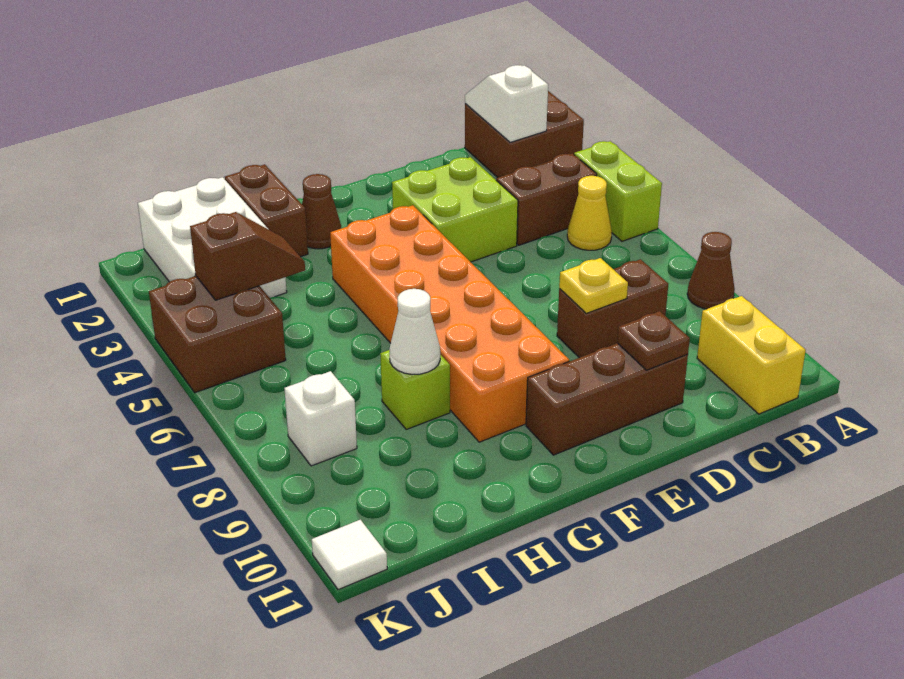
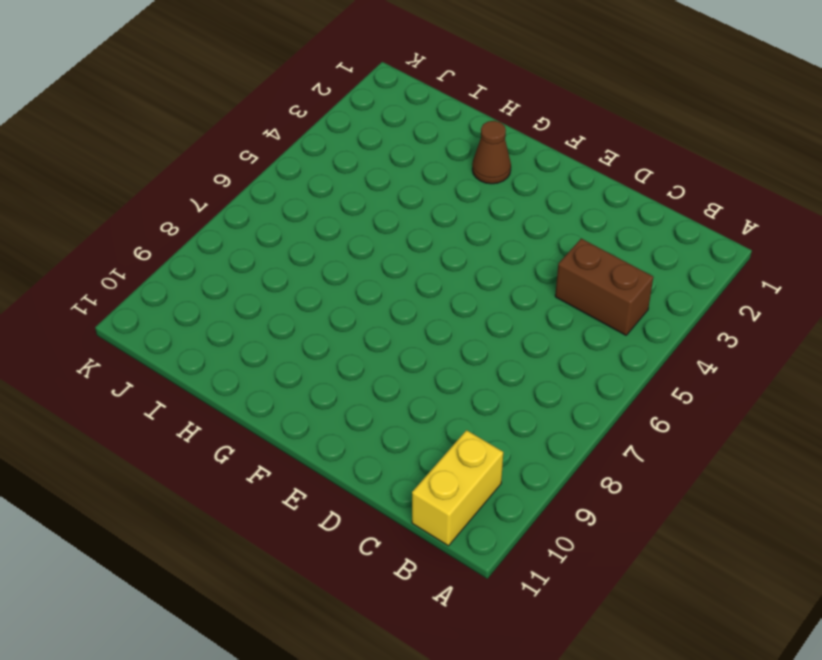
none -> brown brick A1:B2 level 1
none -> lime brick A4:A5 level 1
none -> brown cone A8 level 1

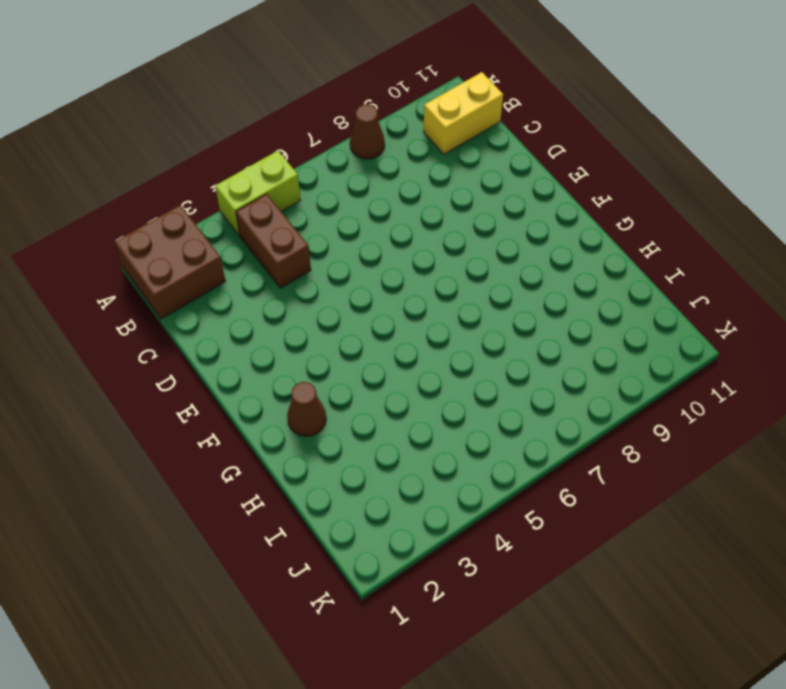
none -> yellow cone B5 level 1
none -> brown brick C8:D8 level 1
none -> lime brick D3:E4 level 1

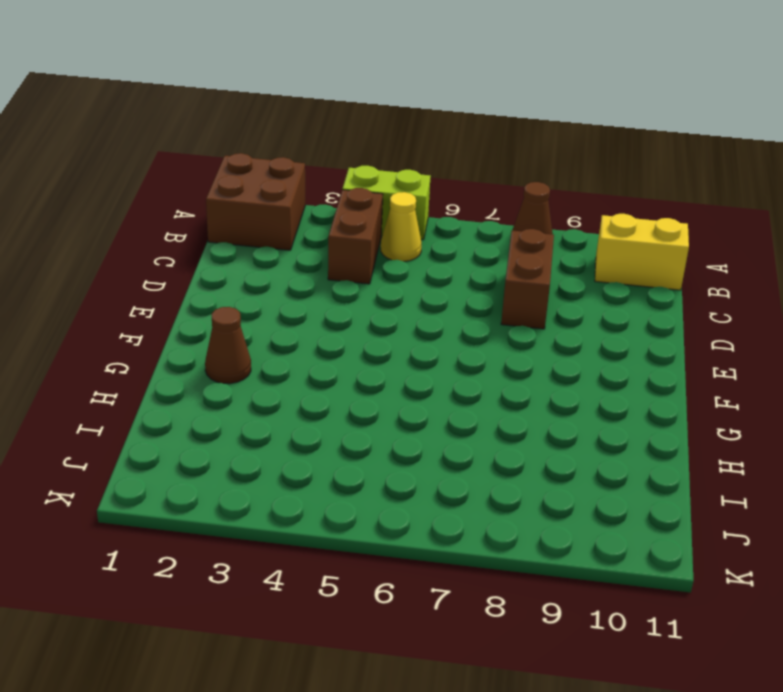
none -> lime brick D3:E4 level 1
none -> brown brick D10:F10 level 1
none -> orange brick F4:G9 level 1

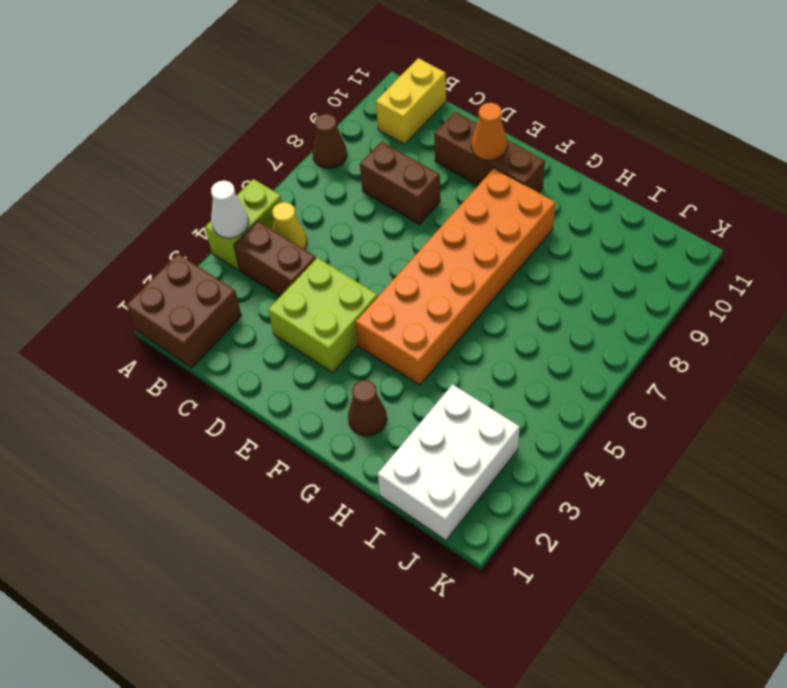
white cone A4 level 2 -> white cone H8 level 2
orange cone E10 level 2 -> none
none -> brown brick H1:H2 level 1
none -> lime brick H8 level 1
none -> brown brick J4:K5 level 1

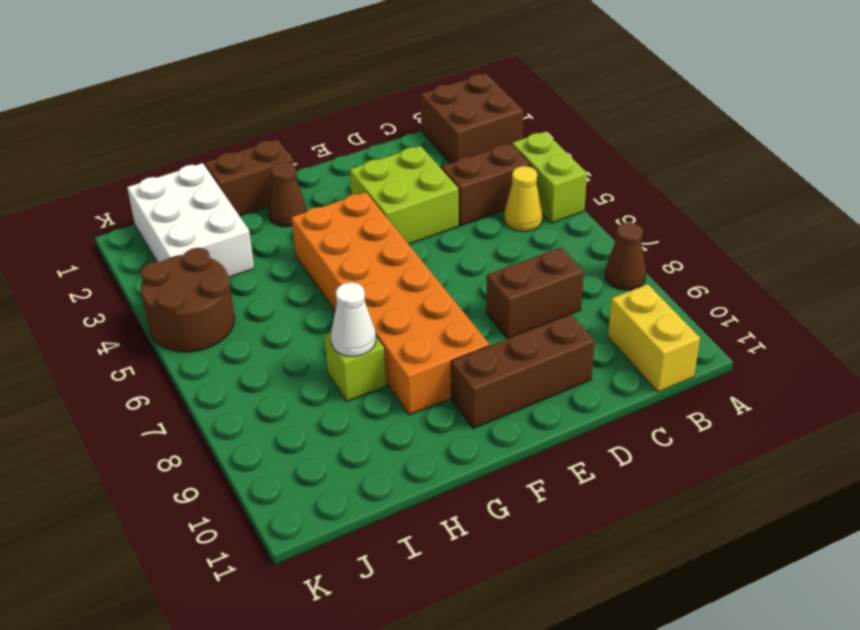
brown brick G1:H1 level 1 -> brown brick H1:H2 level 1
brown round brick J4:K5 level 1 -> brown brick J4:K5 level 1
none -> white brick J8 level 1
none -> white tile K11 level 1
none -> white slope B1:B2 level 2 top 2

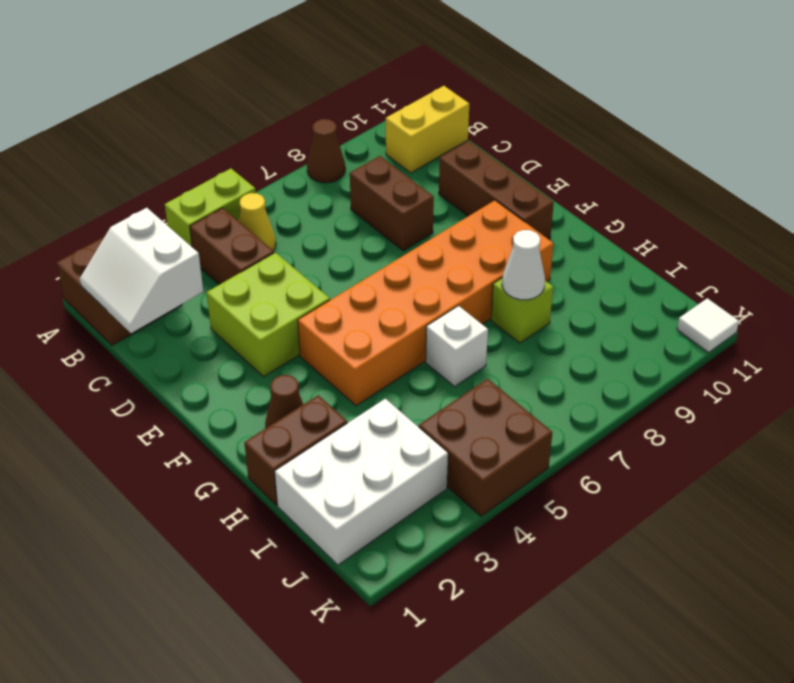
white slope B1:C2 level 2 top 2 -> white slope B1:B2 level 2 top 2
white brick H6 level 1 -> white brick J8 level 1
none -> yellow plate D8 level 2
none -> brown plate D10 level 2
none -> brown slope I4:J4 level 2 top J

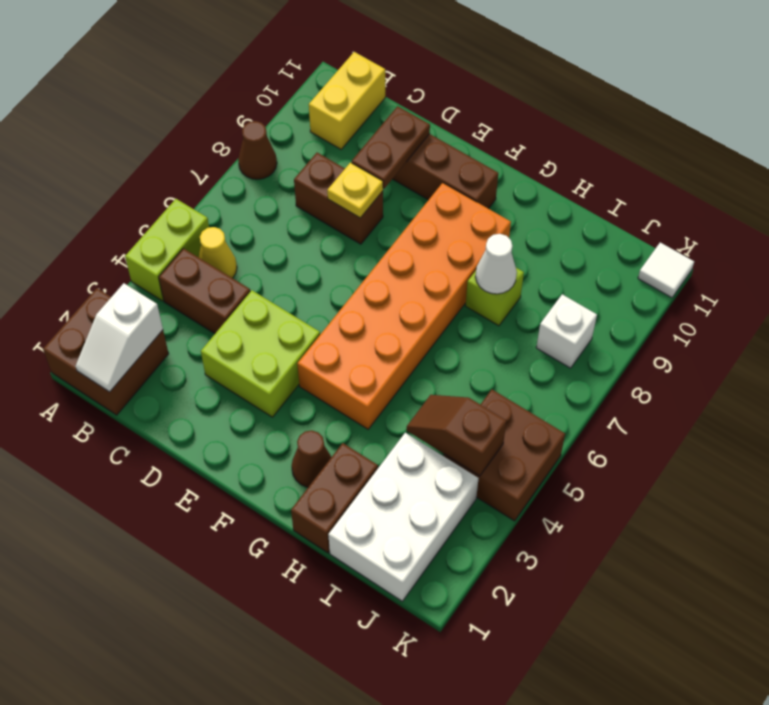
brown plate D9:D10 level 2 -> brown plate D10 level 2

